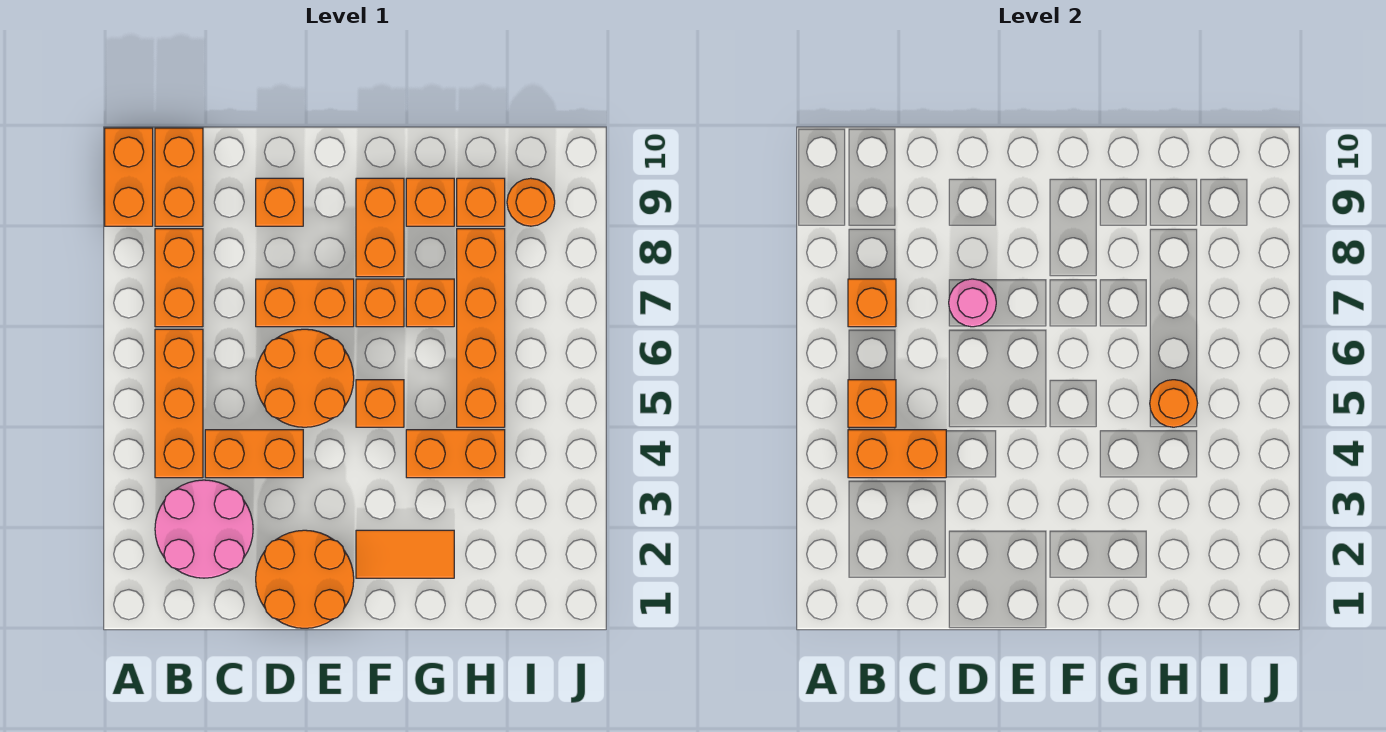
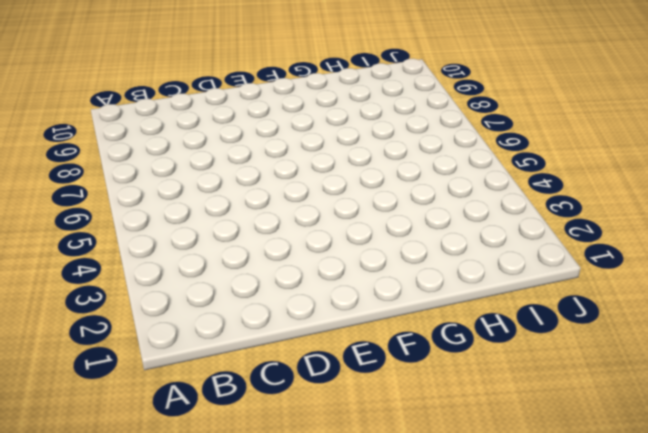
none -> orange brick A9:A10 level 1
none -> pink round brick B2:C3 level 1
none -> orange brick B4:B6 level 1

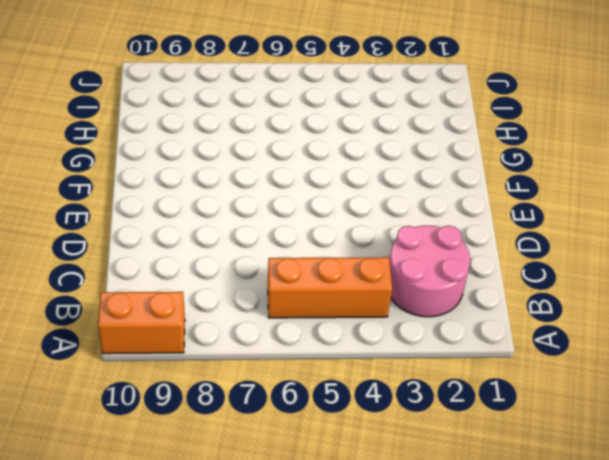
none -> orange brick B7:B8 level 1
none -> orange brick B9:B10 level 1
none -> orange brick C4:D4 level 1

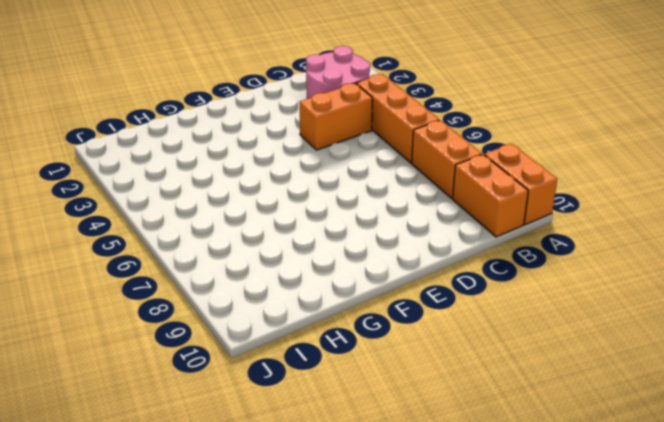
none -> orange round brick D1:E2 level 1
none -> orange round brick D5:E6 level 1
none -> orange brick D7:E7 level 1

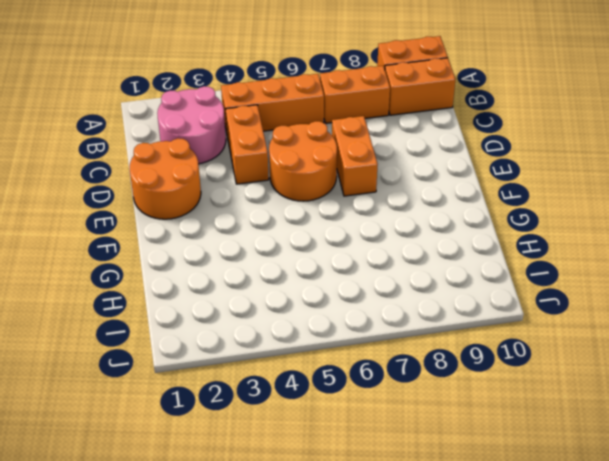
none -> orange brick D9 level 1
none -> orange tile F2:G2 level 1
none -> orange brick F5 level 1

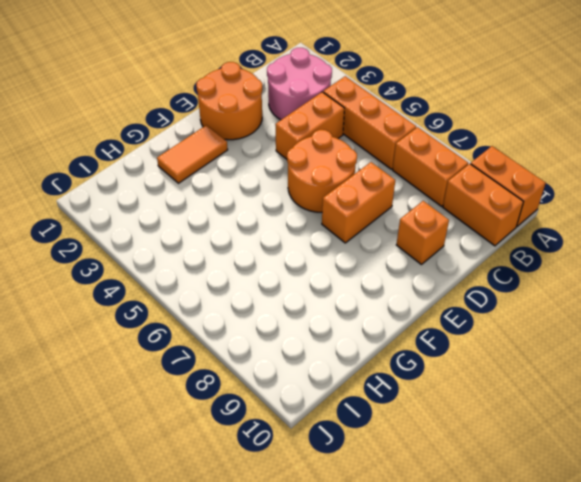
none -> orange brick F5 level 1
none -> orange brick F7 level 1
none -> orange brick F8:F9 level 1

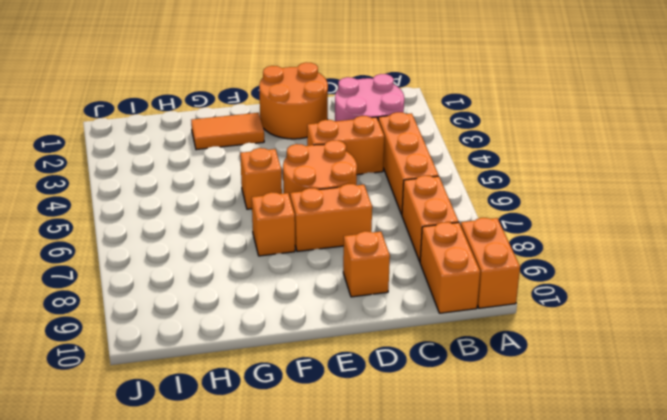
none -> orange brick F8:F9 level 1
none -> orange brick G4:H4 level 1
none -> orange brick G7 level 1

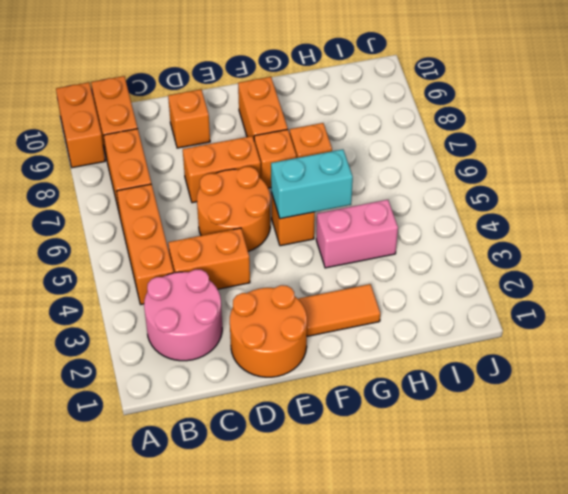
cyan brick F5:G5 level 2 -> none
pink brick G4:H4 level 1 -> orange brick G4:H4 level 1
none -> orange brick G9 level 1
none -> orange brick H5:H8 level 1
none -> orange brick H9 level 1

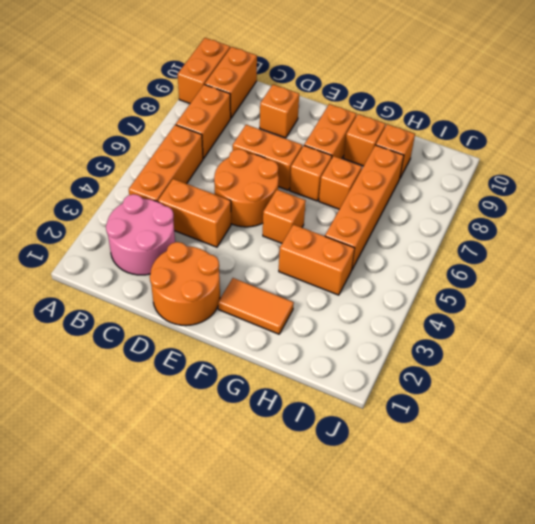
none -> orange round brick I9 level 1
none -> orange brick B4:C4 level 2
none -> orange brick B5 level 2

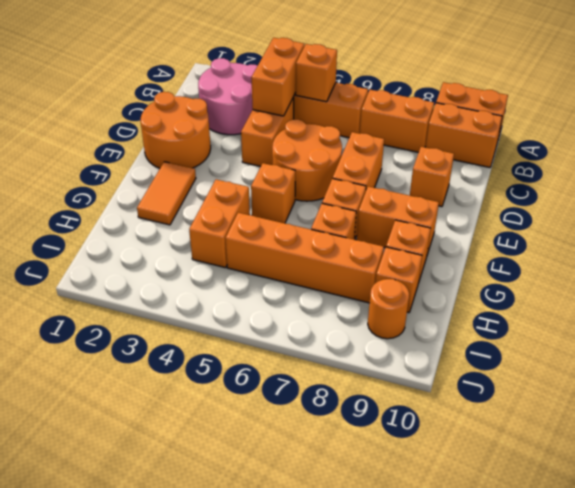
none -> orange brick B7 level 2
none -> pink round brick D7 level 2
none -> orange round brick H5 level 2

